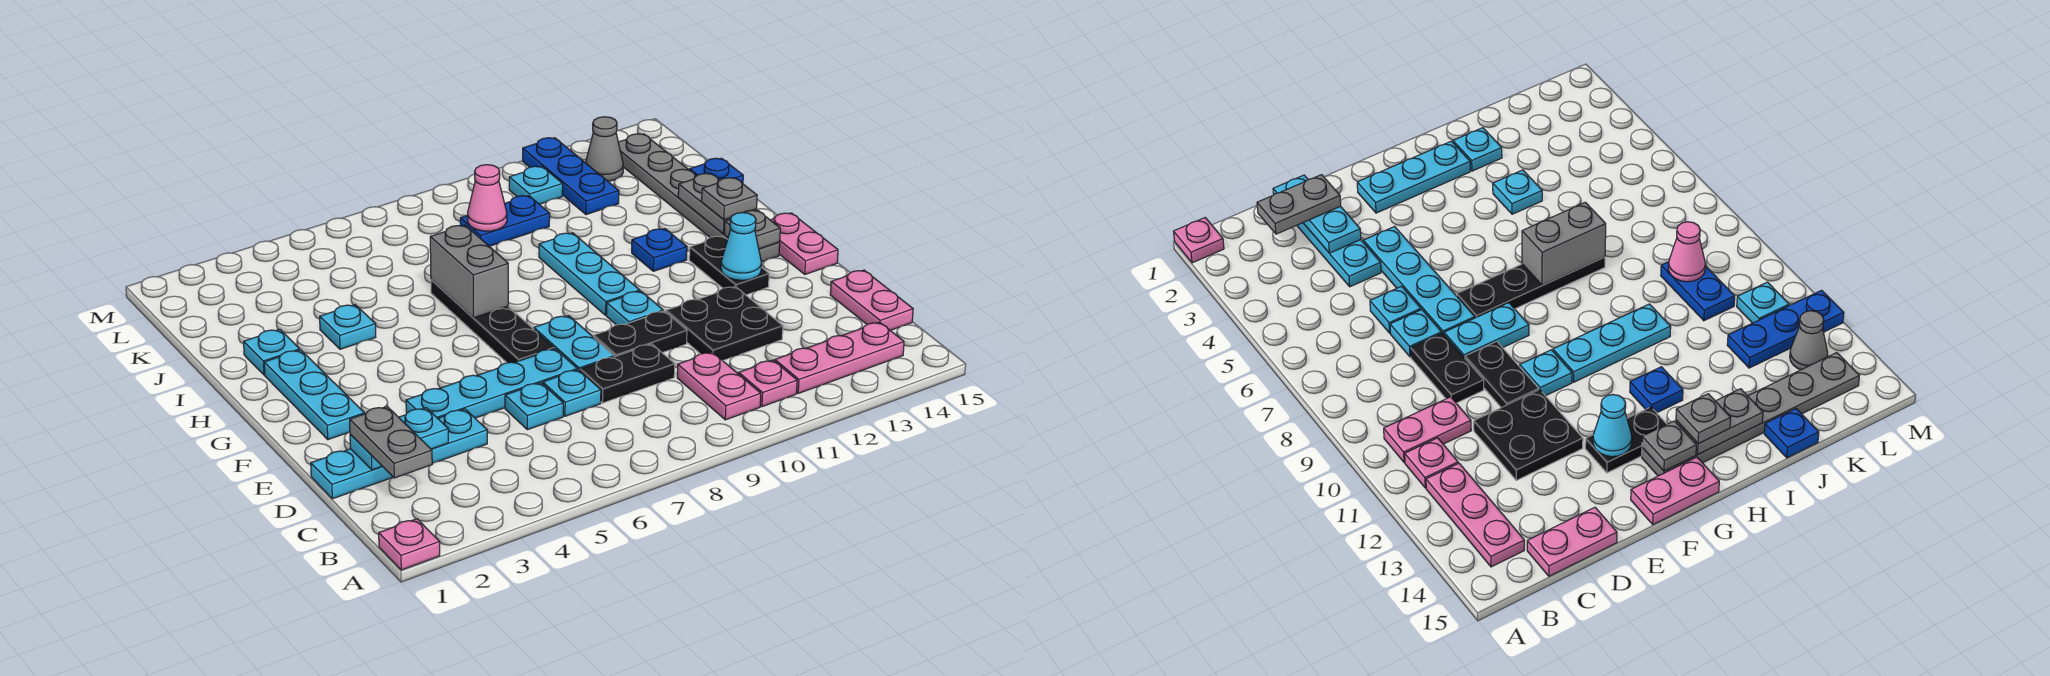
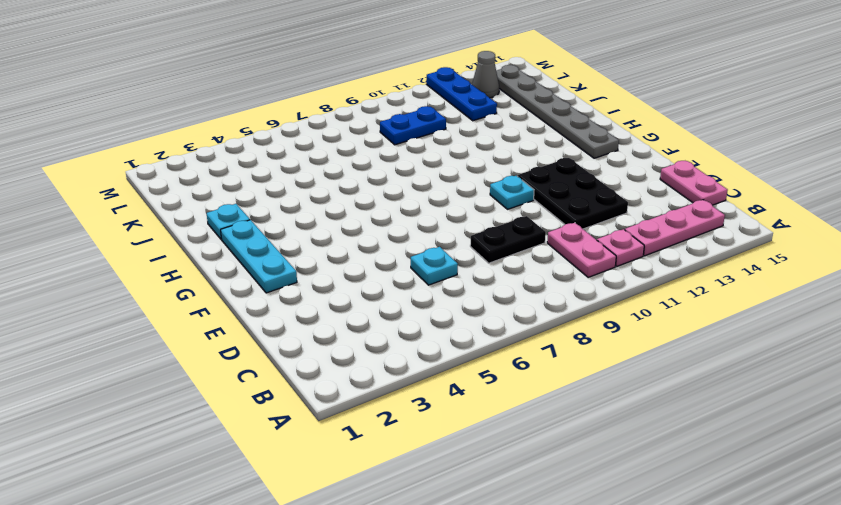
black plate D11:F12 level 1 -> black plate D11:E12 level 1
none -> pink plate A1 level 1
none -> cyan plate D1:D4 level 1
none -> cyan plate D7 level 1
none -> cyan plate E4:E7 level 1

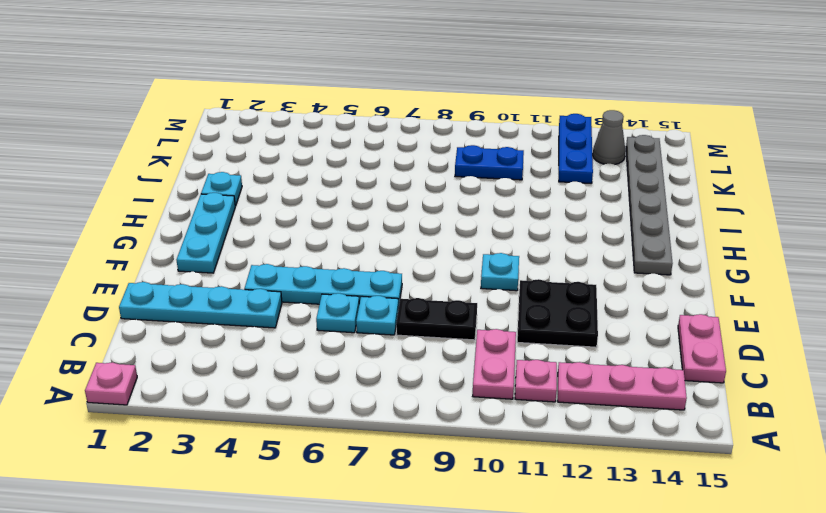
none -> cyan plate E8:F8 level 1
none -> black plate E9:E10 level 1
none -> black plate F7:I7 level 1
none -> black plate F13:G13 level 1

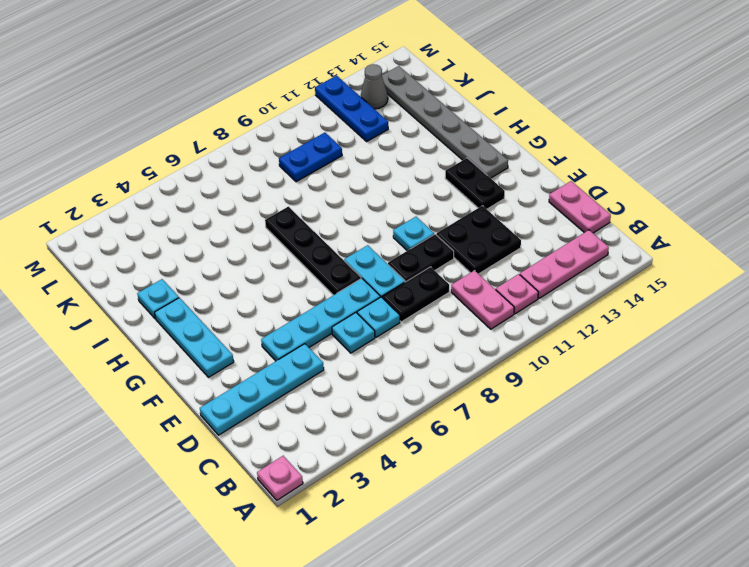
none -> pink plate F15:G15 level 1
none -> cyan plate G10:I10 level 1
none -> blue plate H12 level 1
none -> cyan plate I4 level 1

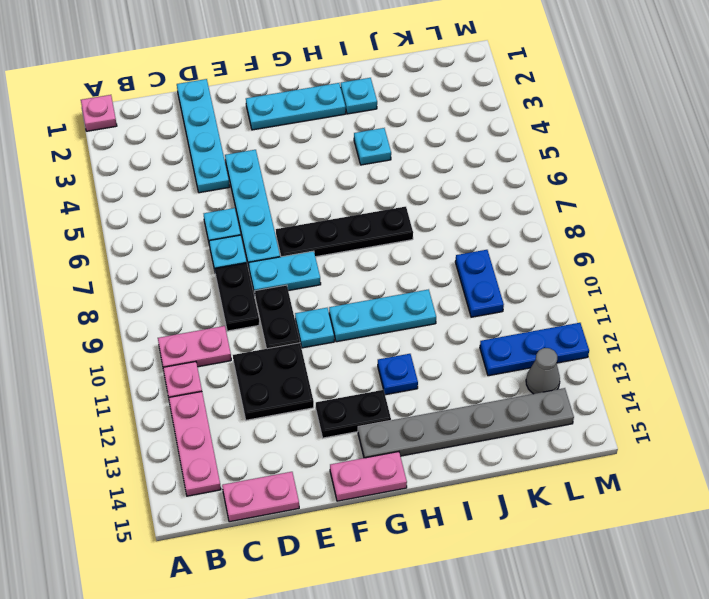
none -> blue plate J15 level 1
none -> cyan plate L11 level 1
none -> cyan plate D2:D3 level 2
none -> cyan cone F13 level 2

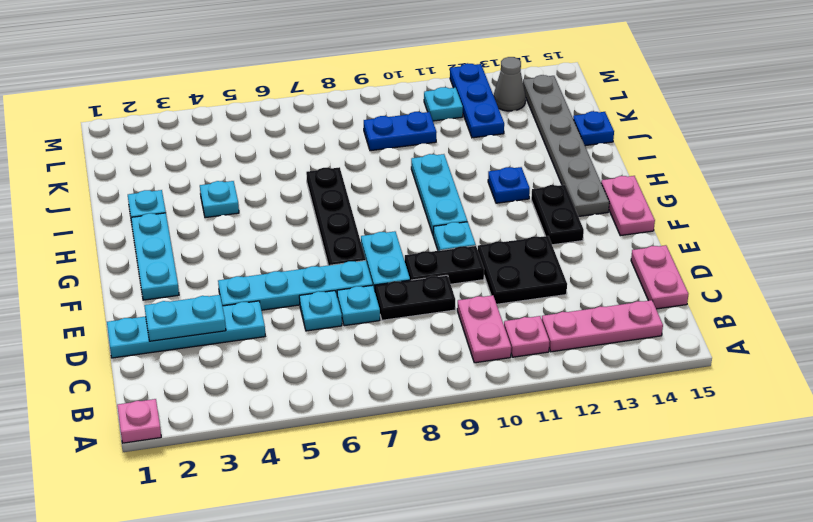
none -> cyan cone F13 level 2
none -> grey plate G14 level 2
none -> grey brick H7:I7 level 2
none -> grey plate H14:I14 level 2

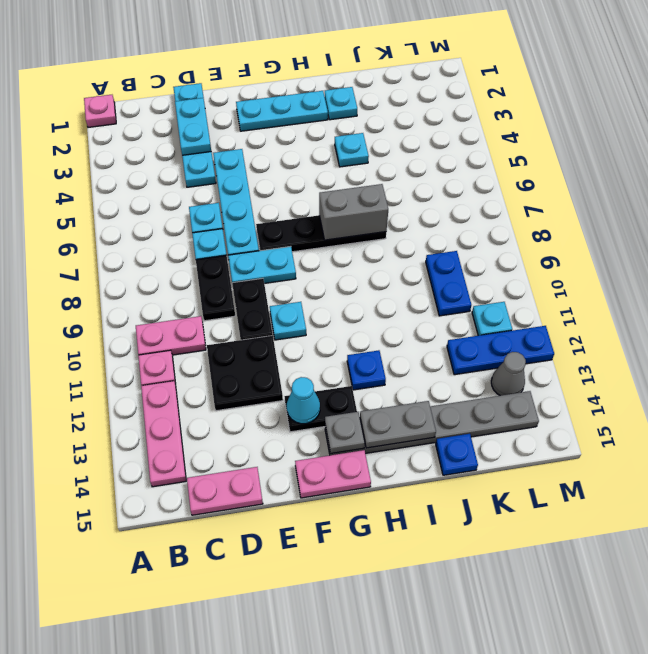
none -> cyan plate G10:I10 level 1
none -> pink cone K9 level 2
none -> grey plate C2:D2 level 3
none -> grey plate H14 level 3

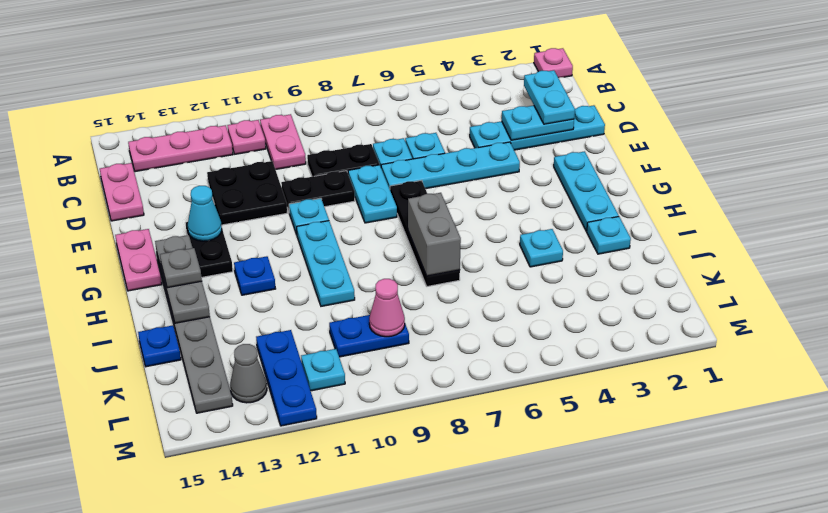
cyan plate C2:D2 level 3 -> grey plate C2:D2 level 3

